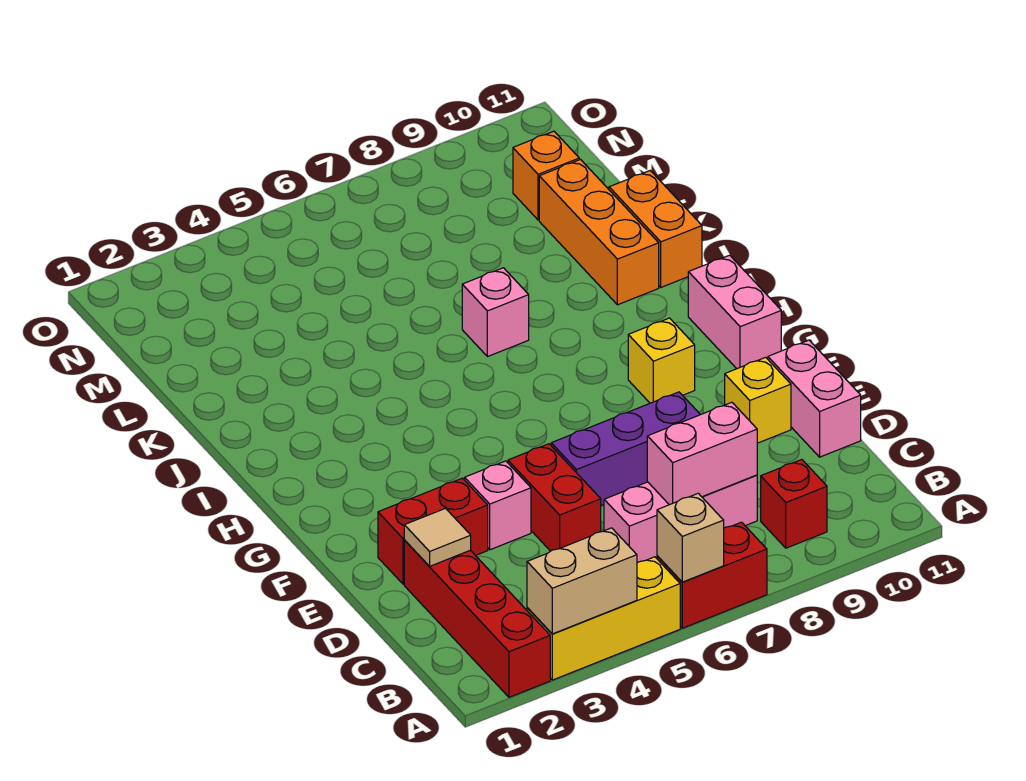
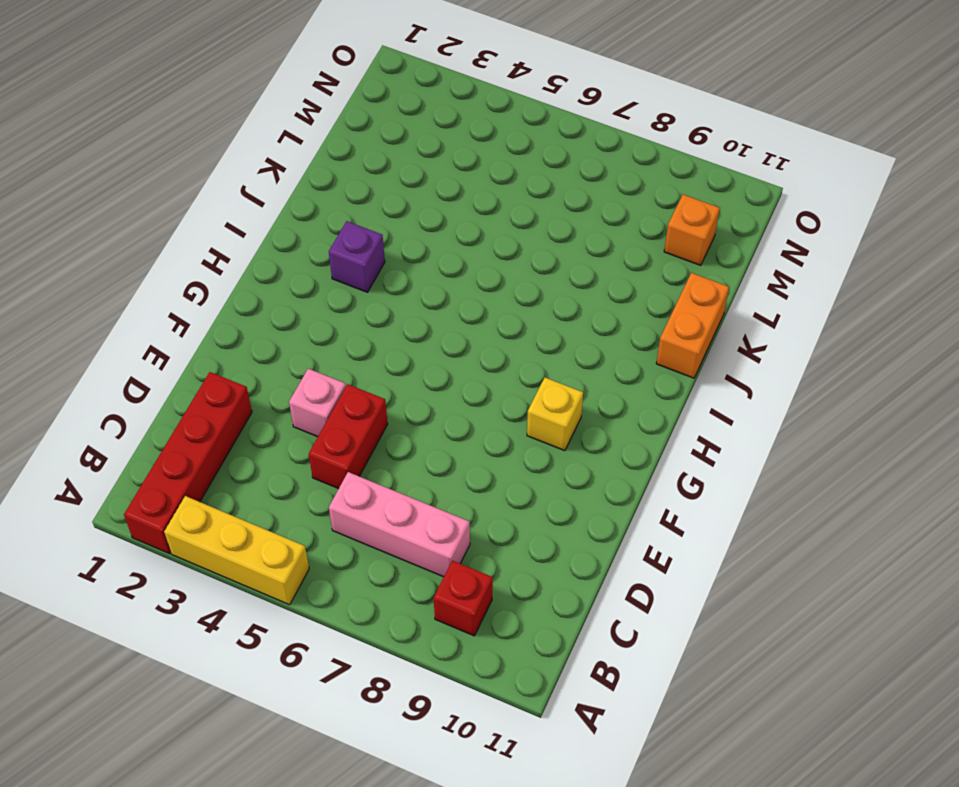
purple brick I3 level 1 -> none
none -> red brick A6:A7 level 1
none -> pink brick D11:E11 level 1
none -> red brick E2:E3 level 1

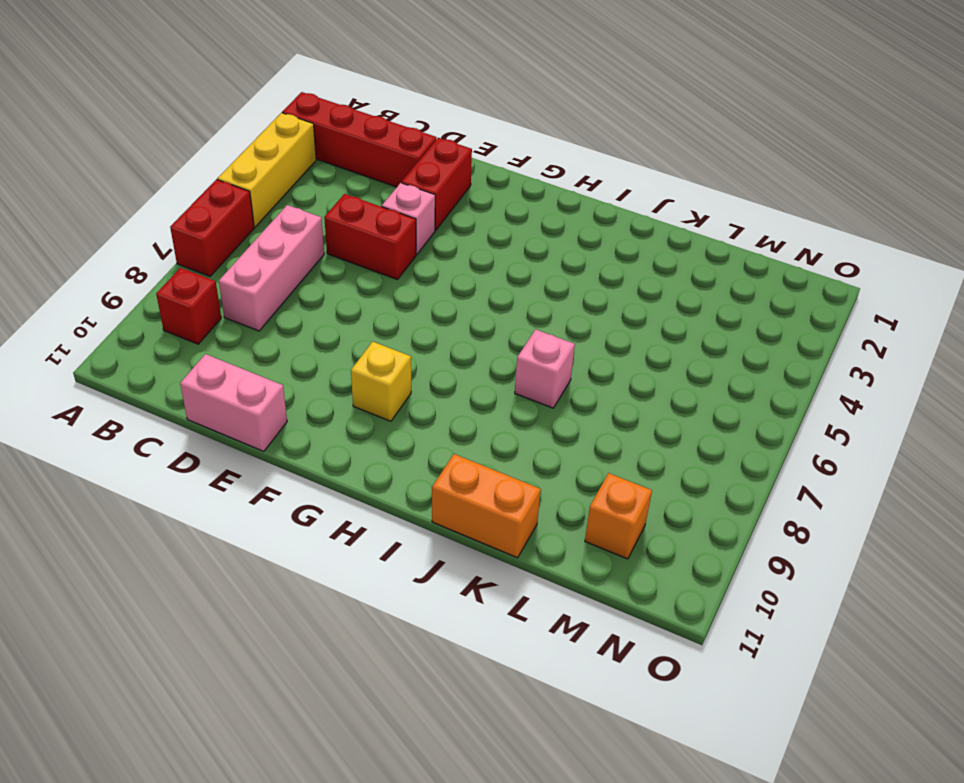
none -> purple brick E6:E8 level 1
none -> yellow brick E10 level 1
none -> pink brick G11:H11 level 1

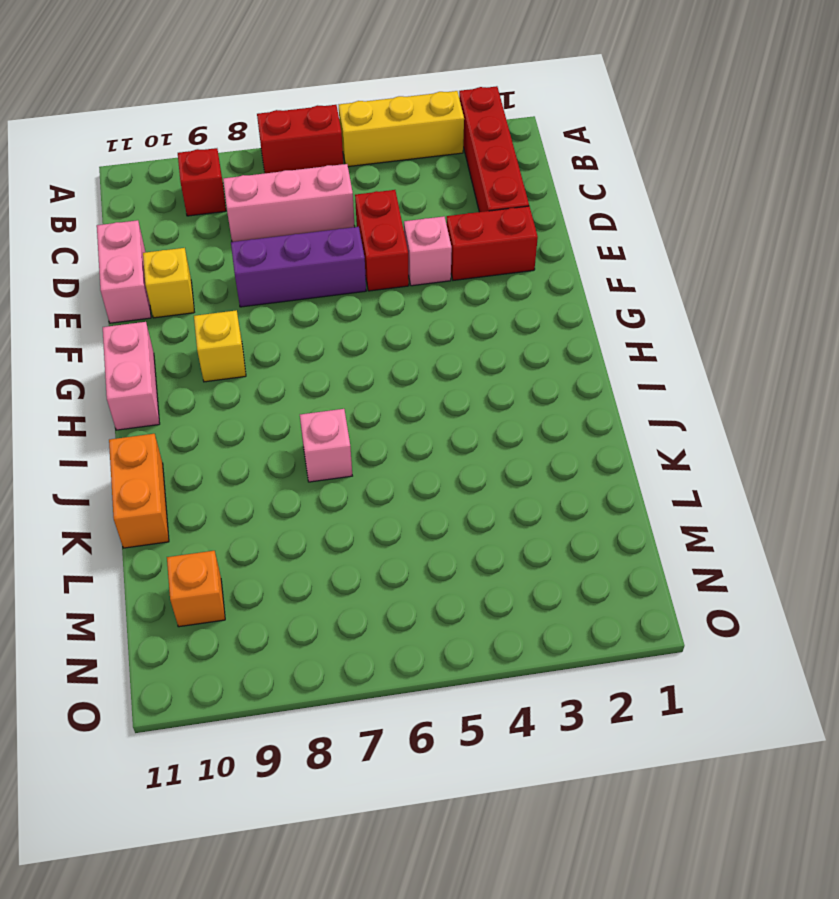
none -> orange brick J10:L10 level 1
none -> tan brick A3:A4 level 2
none -> tan brick A6 level 2

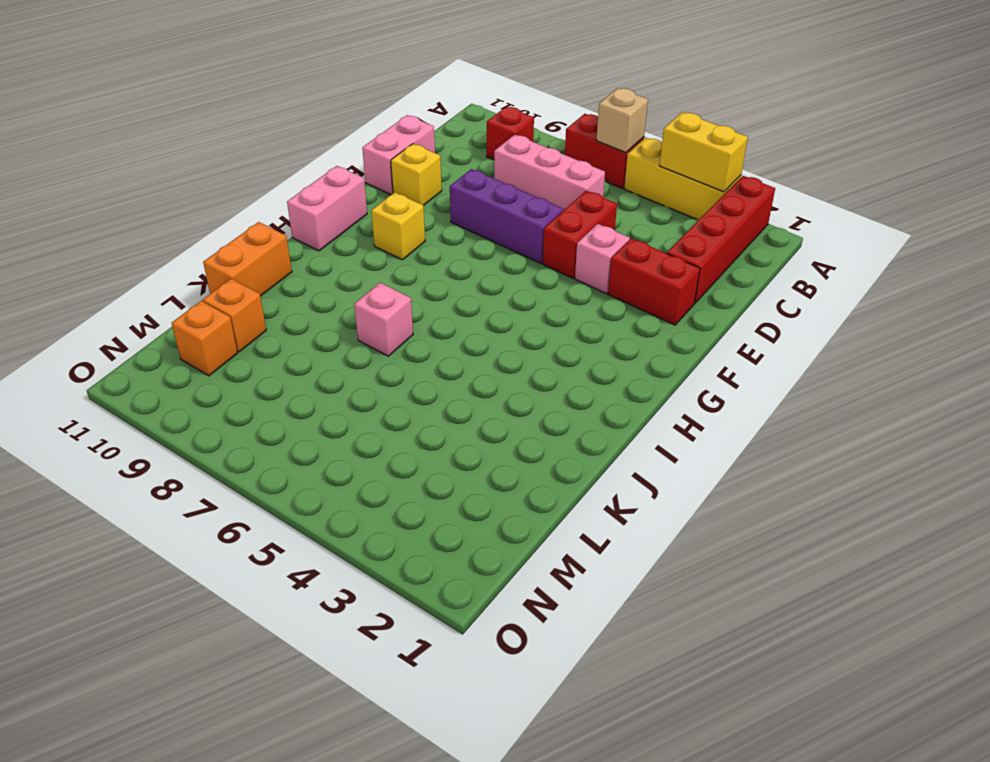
yellow brick A3:A4 level 2 -> tan brick A3:A4 level 2
orange brick L10 level 1 -> orange brick J10:L10 level 1
none -> pink brick C7:C8 level 2
none -> tan tile D2 level 2

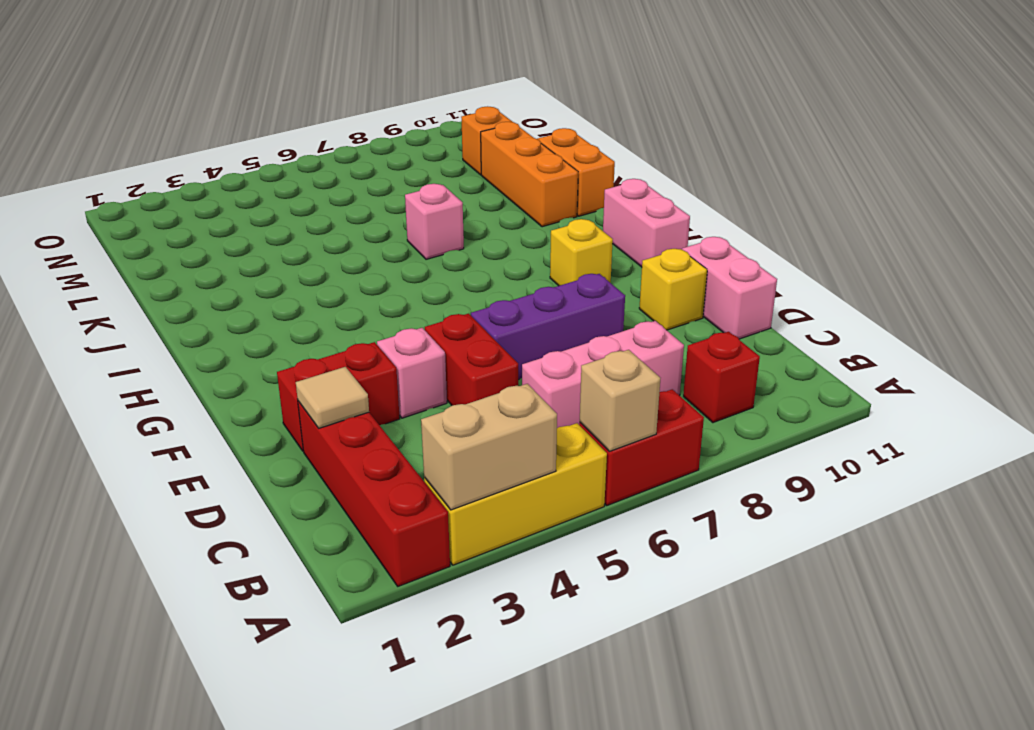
none -> pink brick C7:C8 level 2

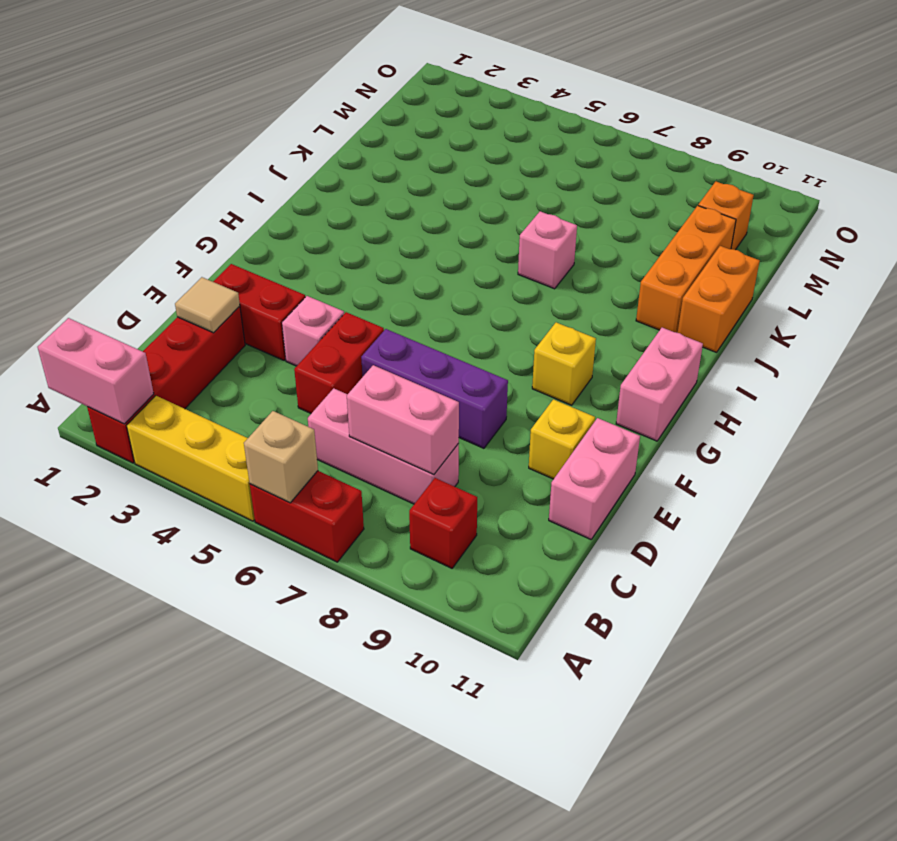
pink brick A1:A2 level 2 -> none
none -> tan brick A3:A4 level 2

